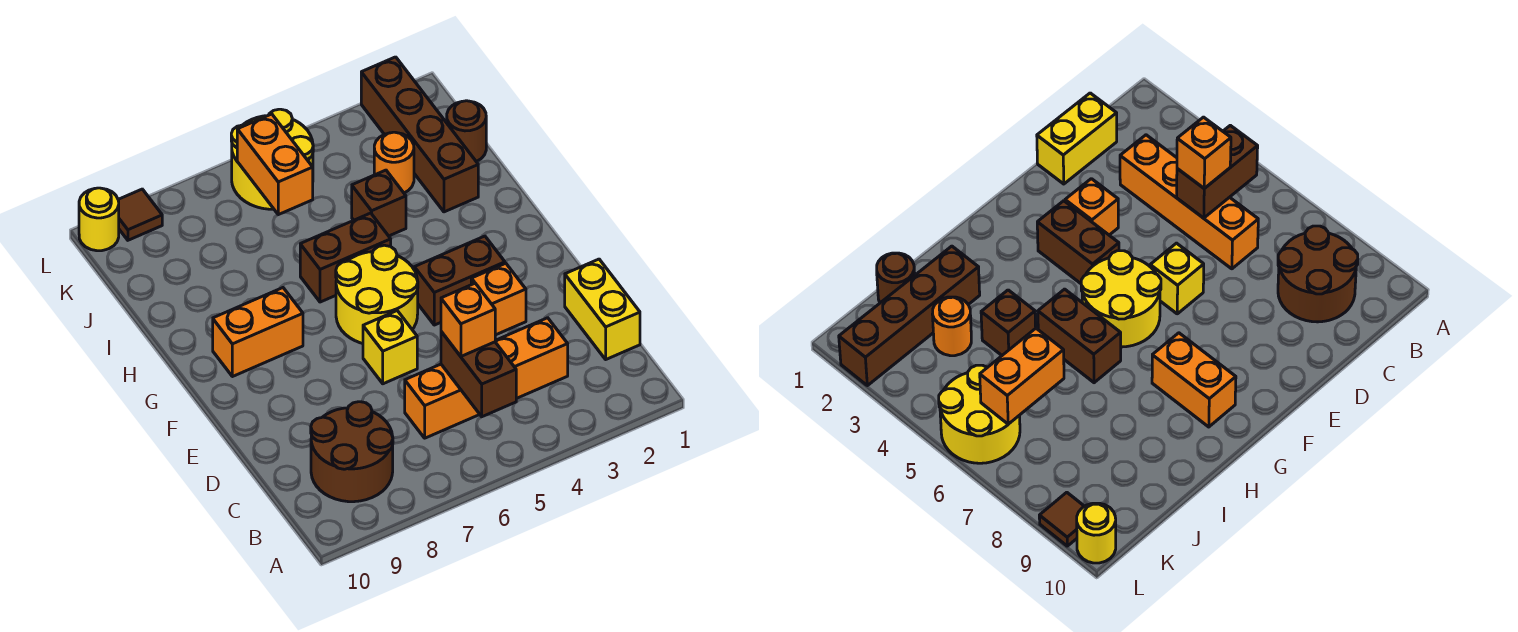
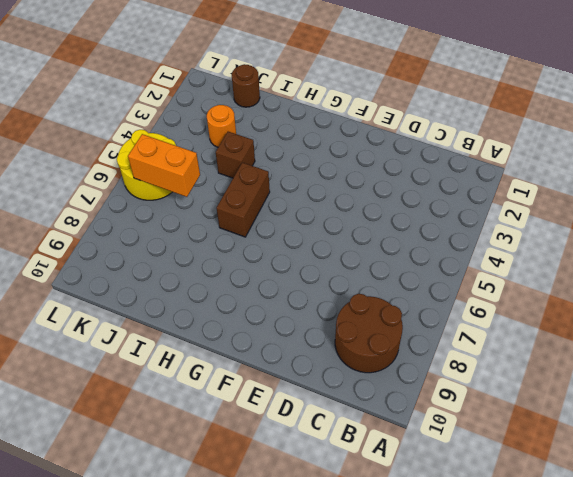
none -> yellow brick C1:D1 level 1
none -> orange brick C3:C6 level 1
none -> orange brick E3 level 1

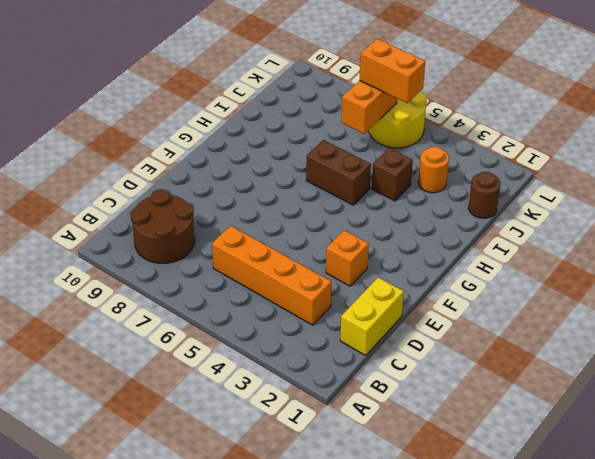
orange brick K5:K6 level 3 -> orange brick G8:G9 level 1
none -> yellow brick E6 level 1
none -> brown brick F3:F4 level 1
none -> yellow round brick F5:G6 level 1

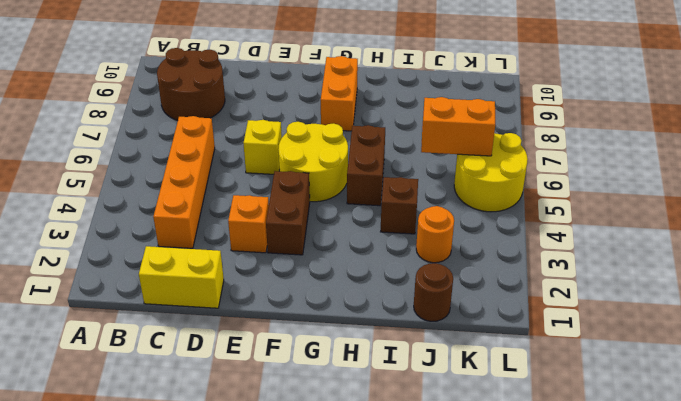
none -> brown brick I2:L2 level 1
none -> brown tile L9 level 1
none -> yellow round brick L10 level 1

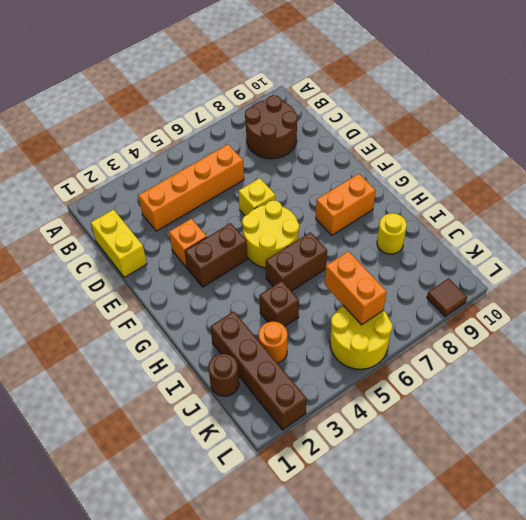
yellow round brick I9 level 1 -> yellow round brick L10 level 1
none -> brown brick B5:C5 level 2
none -> orange brick C5 level 3

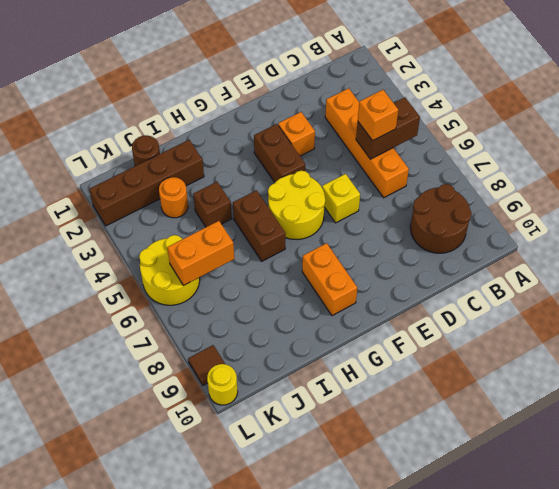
none -> yellow brick C1:D1 level 1

